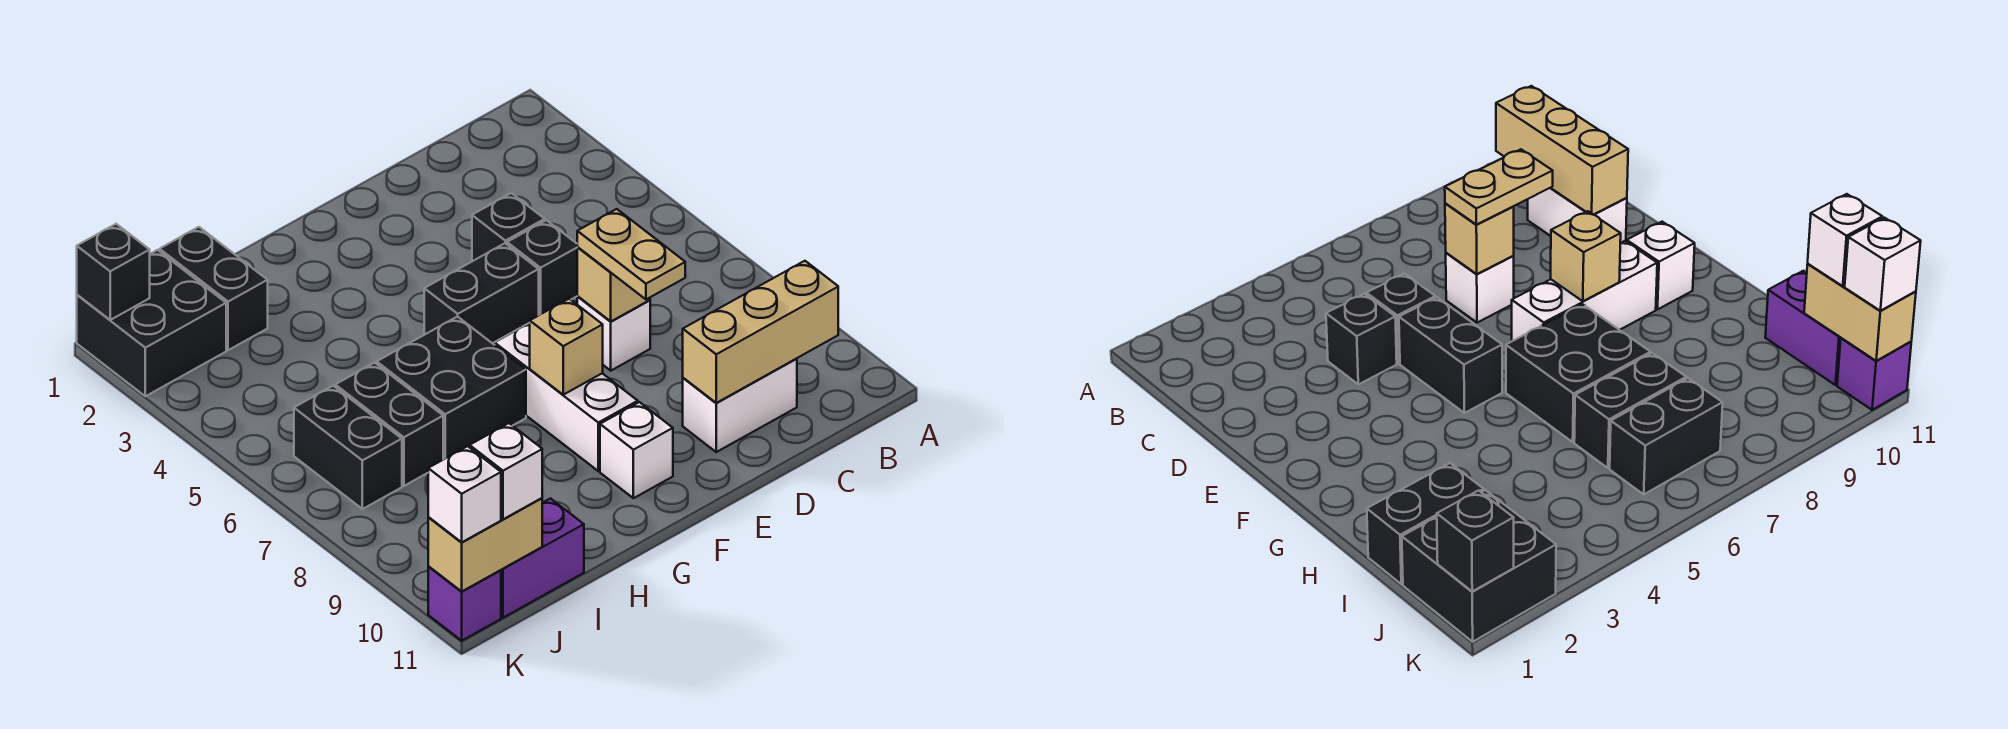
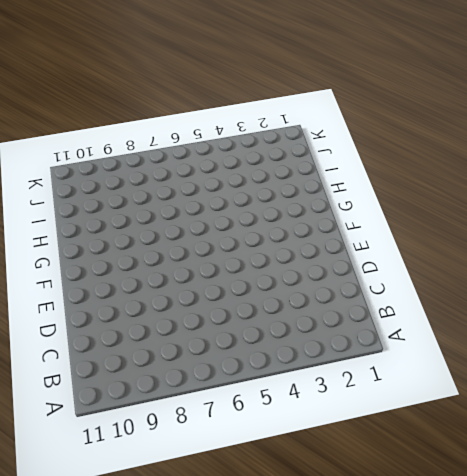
none -> white brick C10:D10 level 1
none -> black brick D4 level 1
none -> black brick D5 level 1

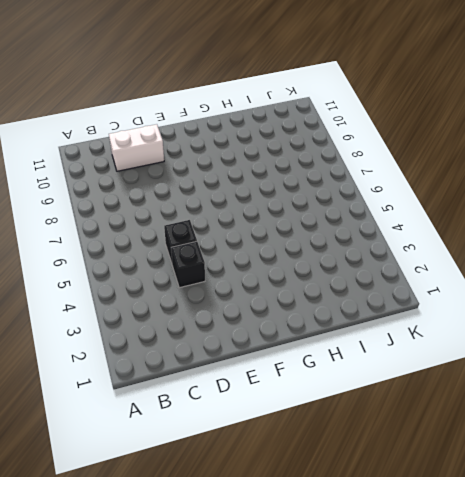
none -> white brick D7 level 1
none -> black brick E5:F5 level 1
none -> white brick F7:F9 level 1

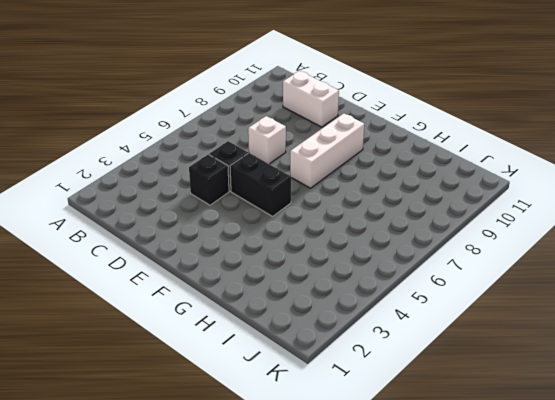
none -> white brick F10 level 1
none -> black brick G6:H7 level 1
none -> black brick I1:I2 level 1

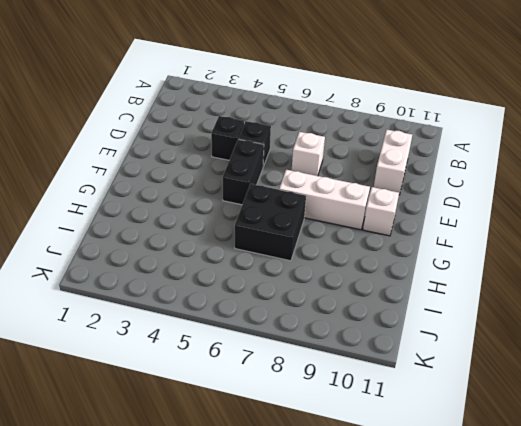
none -> black brick I1:I2 level 1
none -> black brick I6:I7 level 1
none -> purple brick I11:J11 level 1

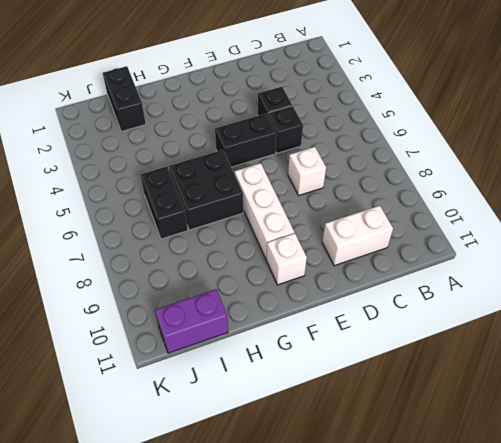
none -> black brick J1:K2 level 1
none -> black brick J6:J7 level 1
none -> purple brick K11 level 1

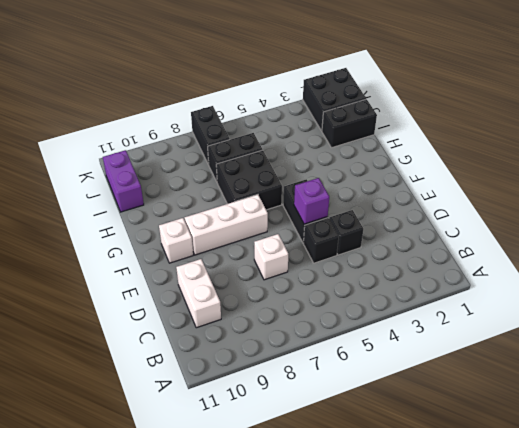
purple brick E5 level 2 -> purple brick K11 level 1
black brick J7:K7 level 1 -> black brick J6:J7 level 1
none -> tan brick B10:D10 level 2
none -> tan brick D7 level 2
none -> tan brick F8 level 2

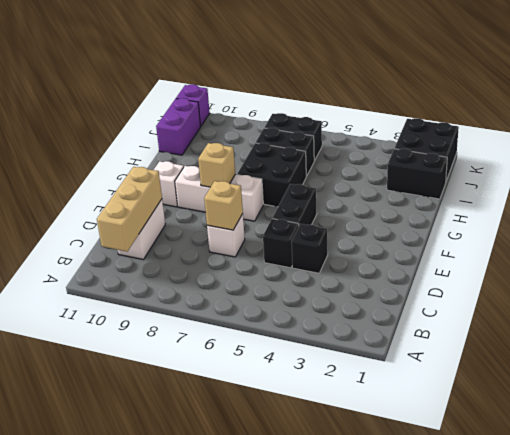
none -> tan brick J11:K11 level 2
none -> black brick K1 level 2
none -> tan plate D7:D8 level 3

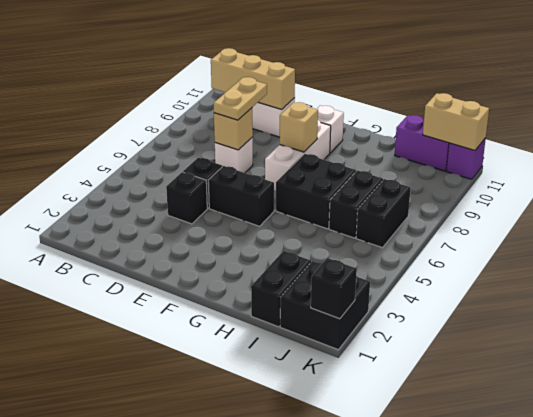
none -> white brick J11 level 3
none -> white brick K11 level 3

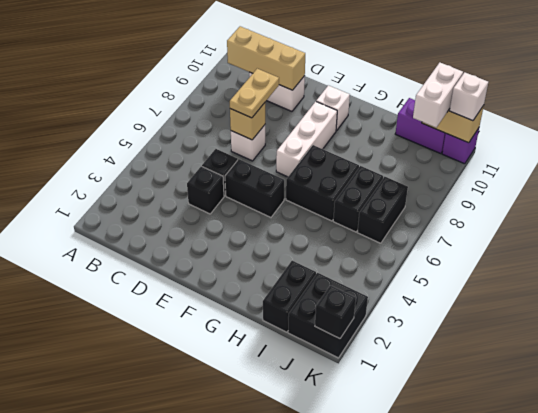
white brick J10:J11 level 3 -> white brick J11 level 3
none -> tan brick F8 level 2

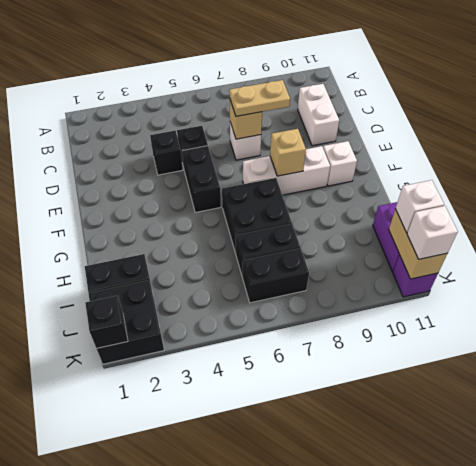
none -> tan brick B10:D10 level 2

